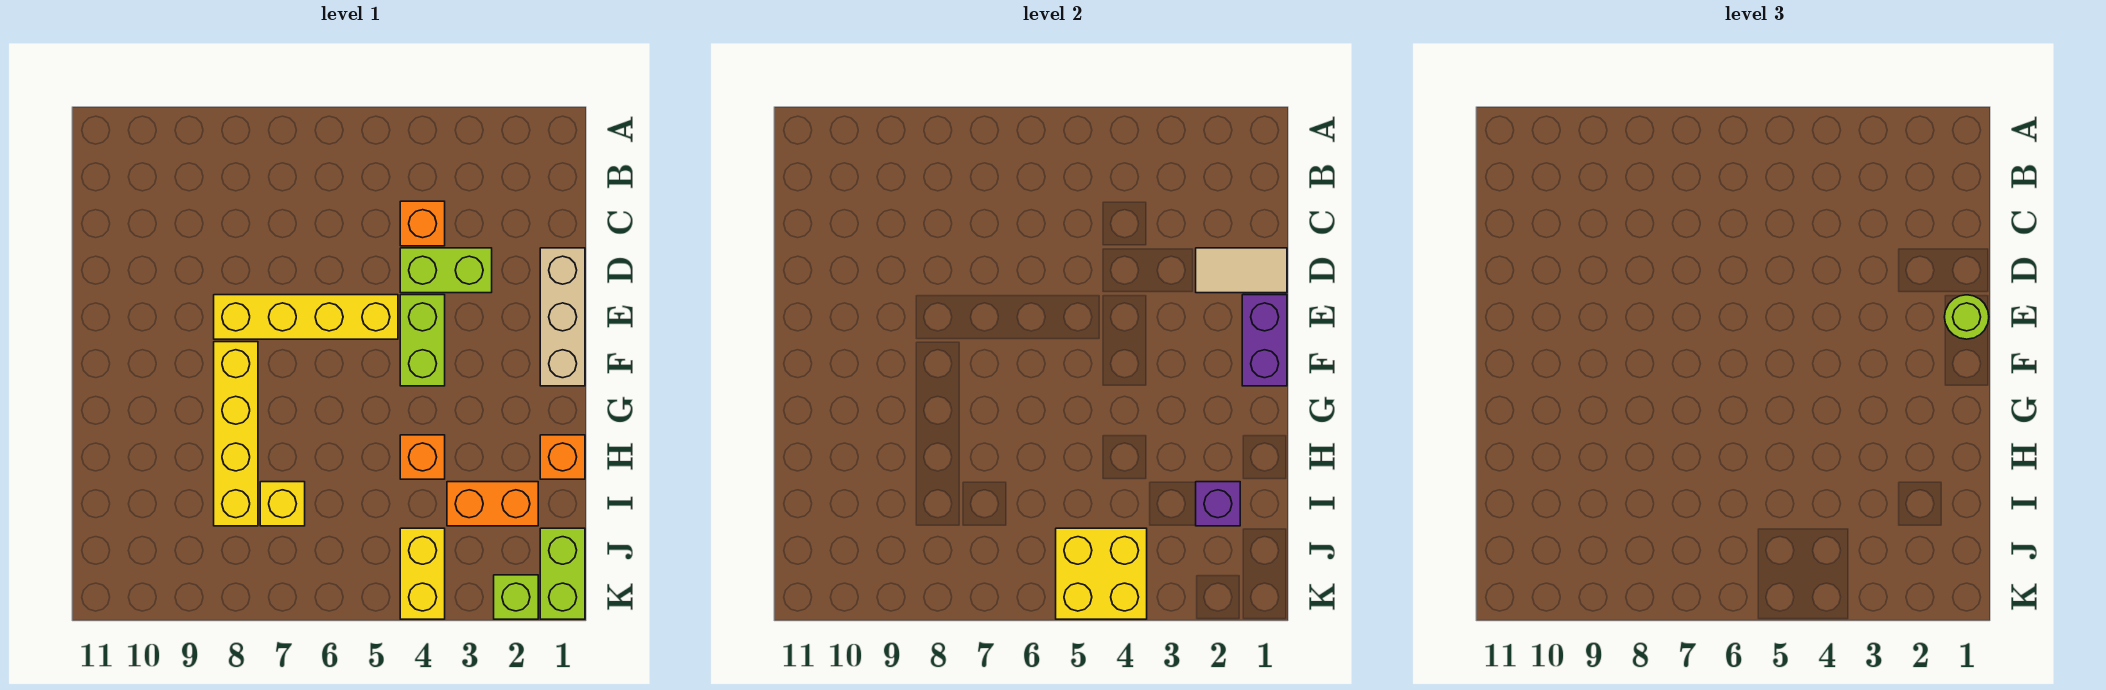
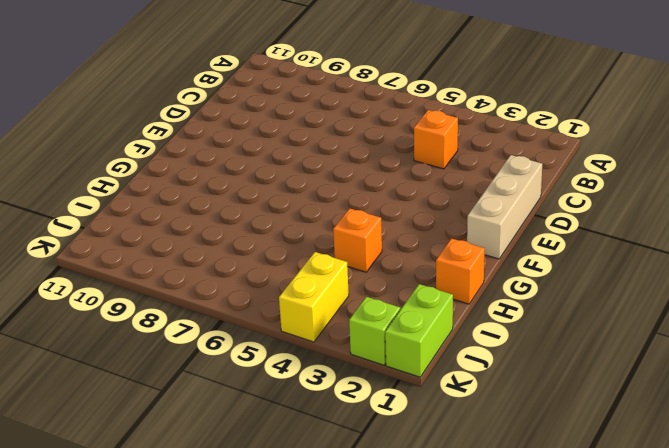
none -> lime brick D3:D4 level 1
none -> lime brick E4:F4 level 1
none -> yellow brick E5:E8 level 1

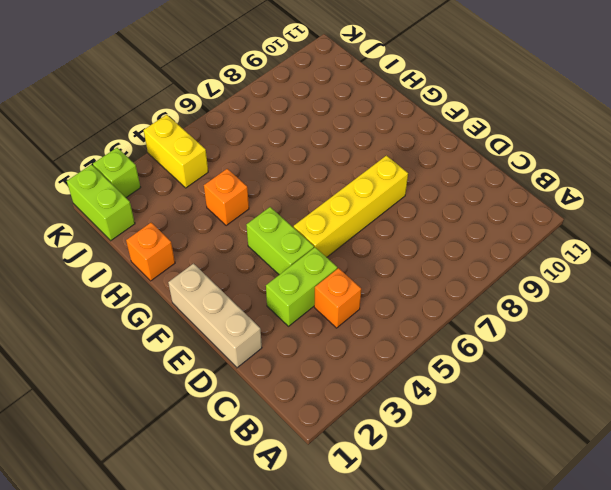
none -> yellow brick F8:I8 level 1
none -> orange brick I2:I3 level 1
none -> yellow brick I7 level 1

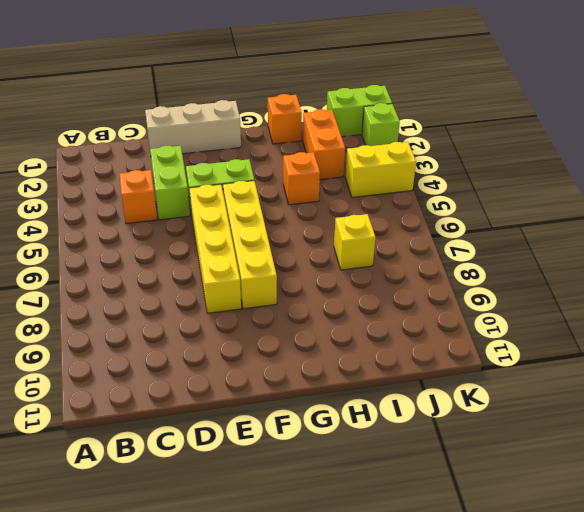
yellow brick F5:F8 level 1 -> yellow brick F8:I8 level 1
none -> tan tile D1:D2 level 2
none -> purple brick E1:F1 level 2
none -> purple brick I2 level 2

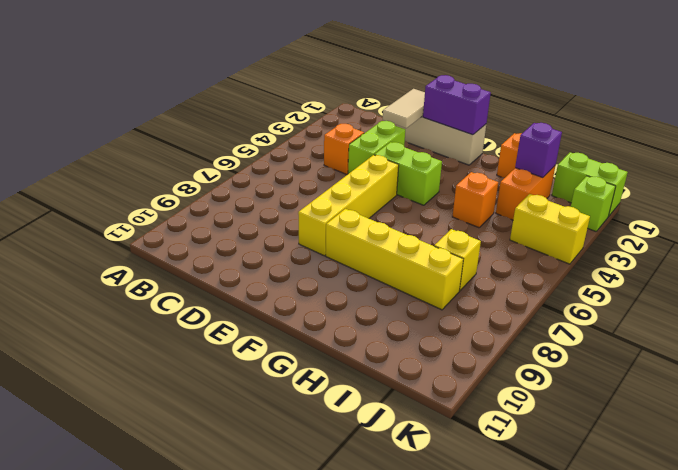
none -> yellow brick J4:K5 level 2
none -> lime round brick E1 level 3

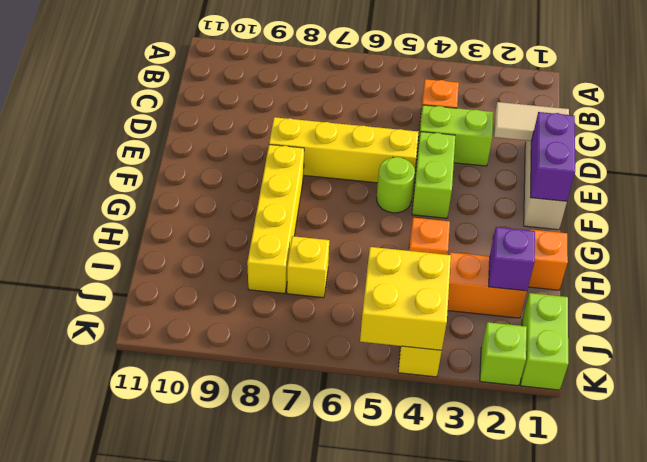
lime round brick F5 level 1 -> lime round brick E1 level 3

